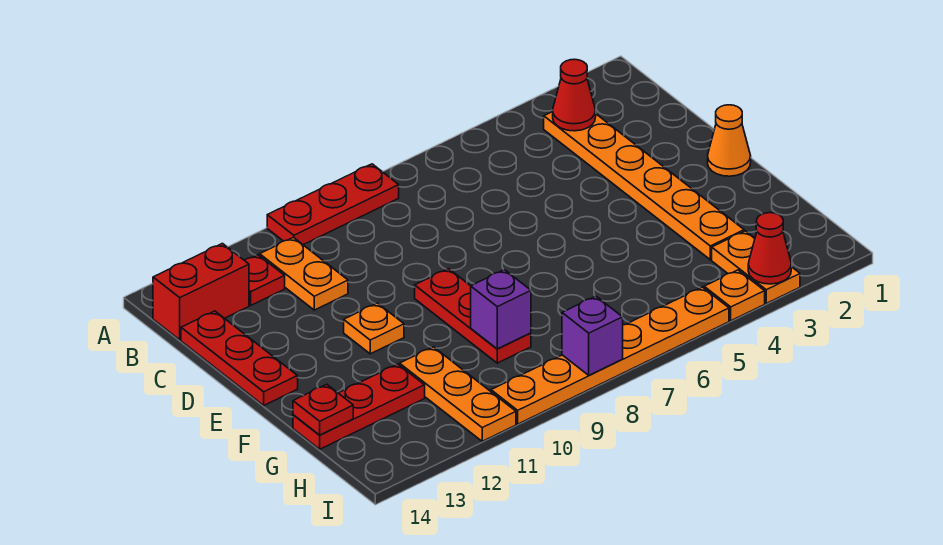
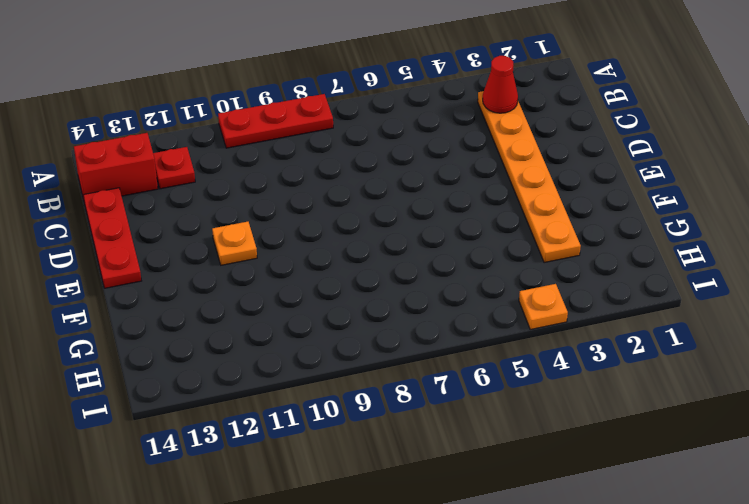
none -> orange plate B11:C11 level 1
none -> orange cone E1 level 1
none -> red plate E9:G9 level 1

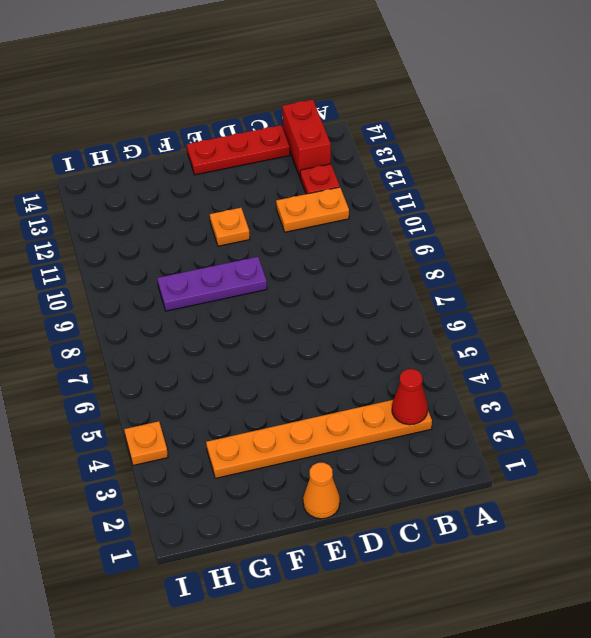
purple plate E9:G9 level 1 -> red plate E9:G9 level 1
none -> red plate A8:A10 level 1
none -> orange plate G11:I11 level 1
none -> red plate G12:G14 level 1

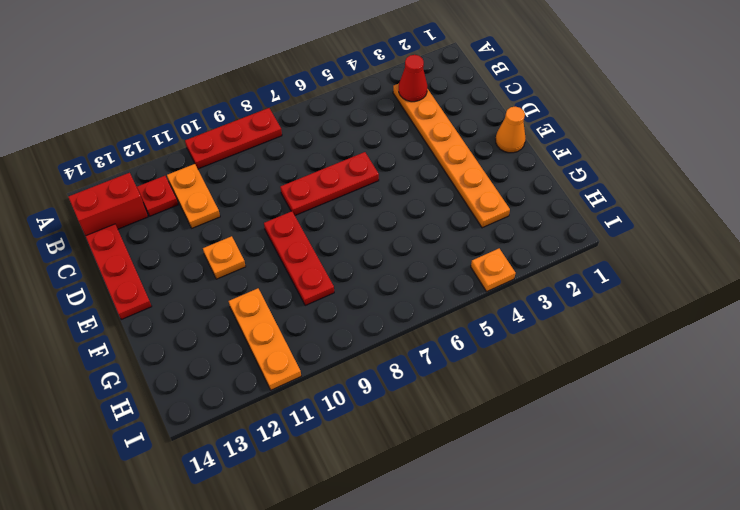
red plate D6:D8 level 1 -> red plate G12:G14 level 1
none -> orange plate H3:I3 level 1
none -> orange plate I5:I10 level 1
none -> purple brick G9 level 2

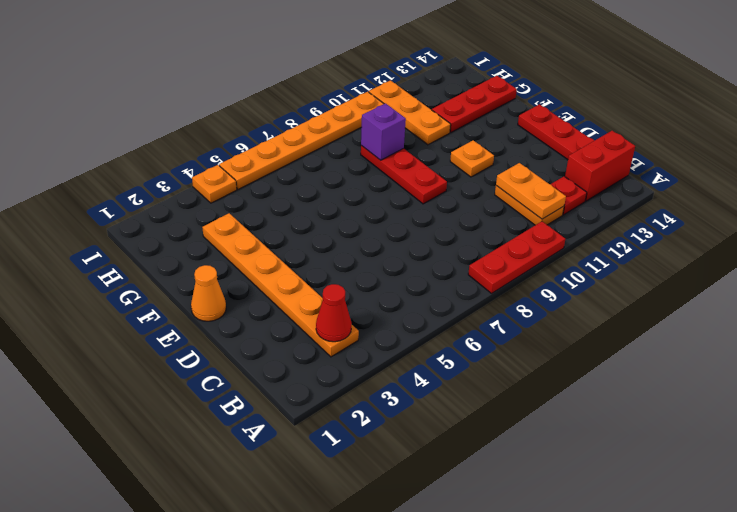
orange plate B11:C11 level 2 -> orange plate H3:I3 level 1
none -> red plate G14 level 2
none -> red cone I3 level 2
none -> purple brick I8 level 2

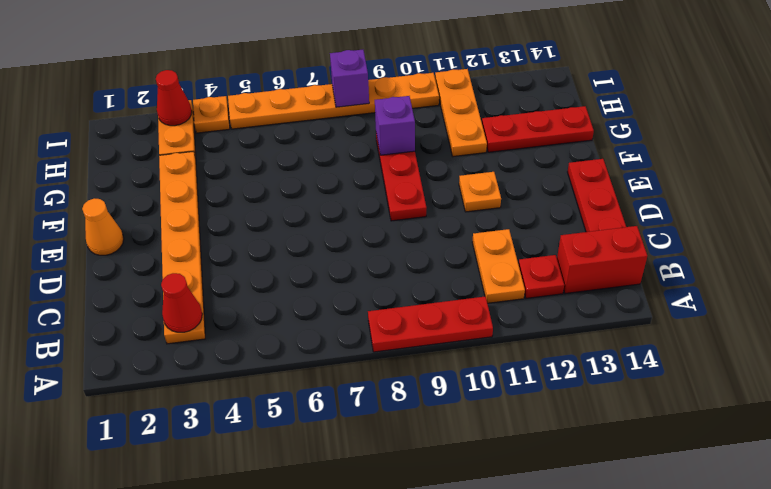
none -> red plate G14 level 2

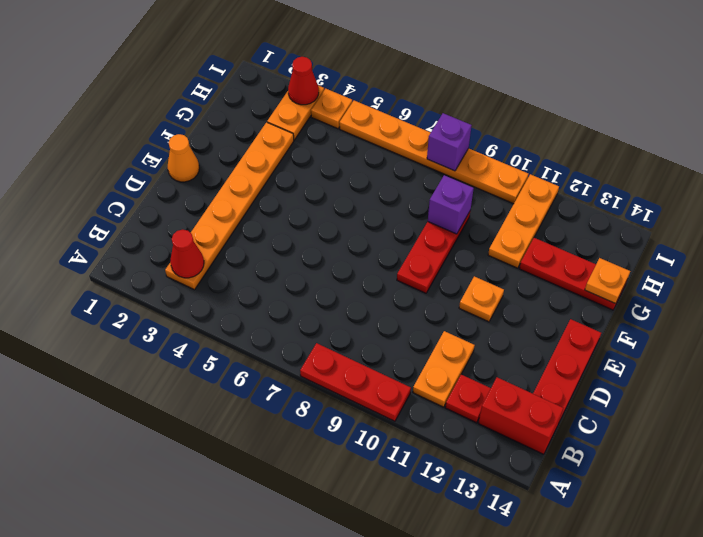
orange plate G14 level 2 -> red plate G14 level 2

